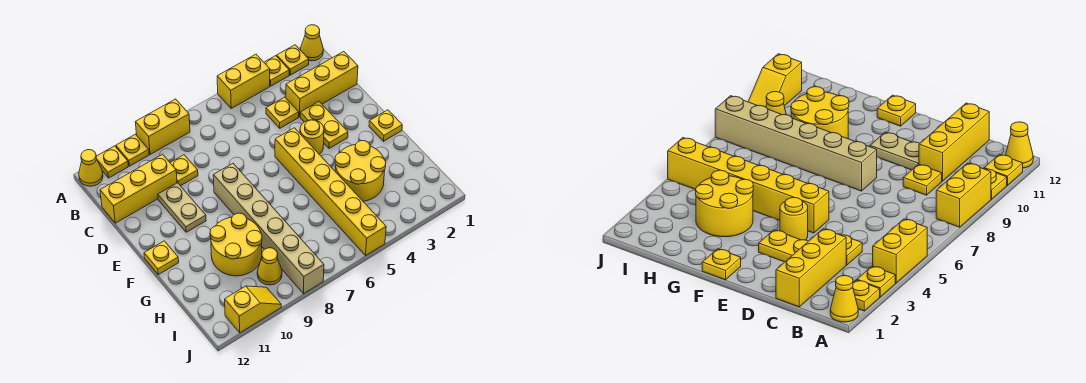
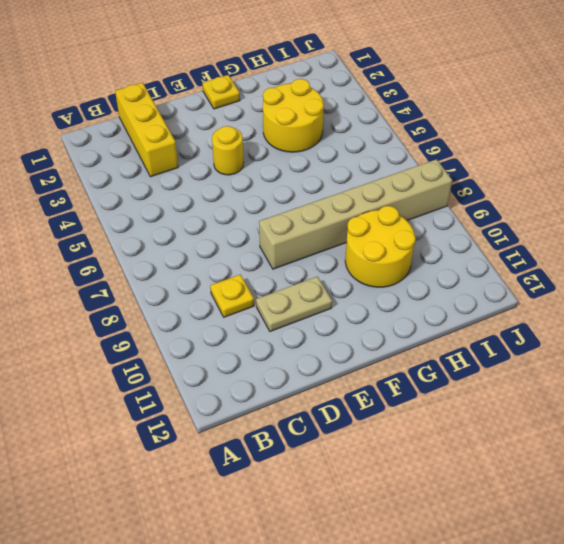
none -> yellow cone A1 level 1
none -> yellow plate A2 level 1
none -> yellow plate A3 level 1

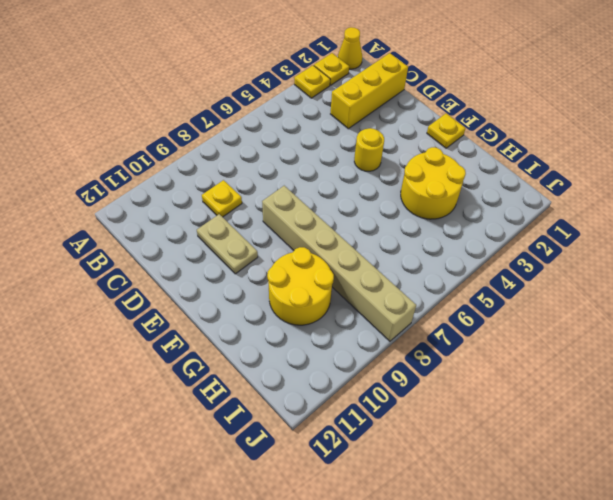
none -> yellow brick A4:A5 level 1
none -> yellow brick A8:A9 level 1
none -> yellow plate A10 level 1

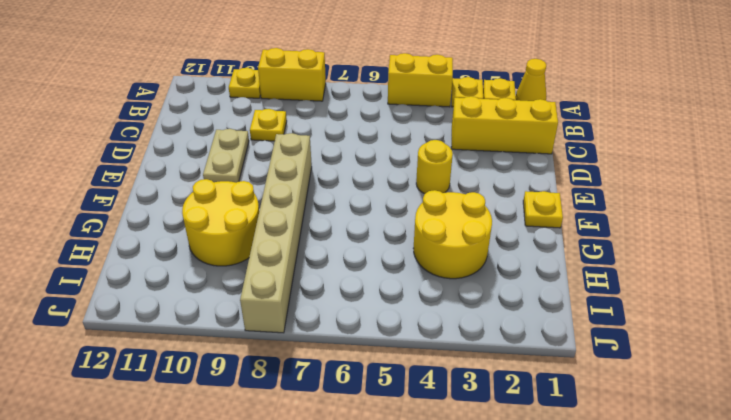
none -> yellow plate A11 level 1
none -> yellow cone A12 level 1
none -> yellow plate C4 level 1

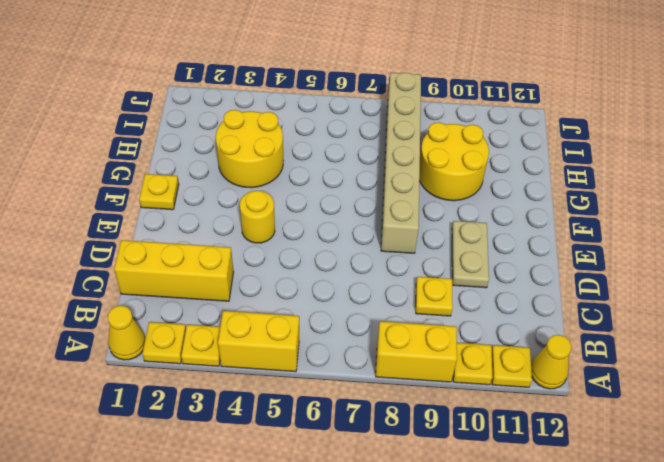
none -> yellow plate C4 level 1
none -> yellow brick C10:C12 level 1
none -> yellow plate D3:E3 level 1

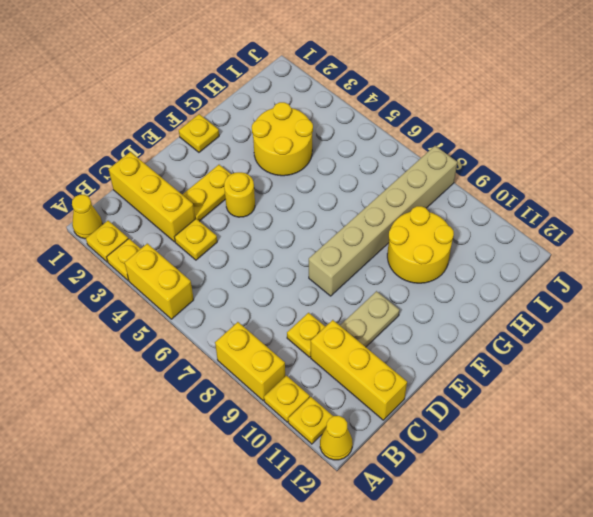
none -> yellow brick E5:J5 level 1
none -> yellow plate F12 level 1
none -> yellow cone I9 level 1

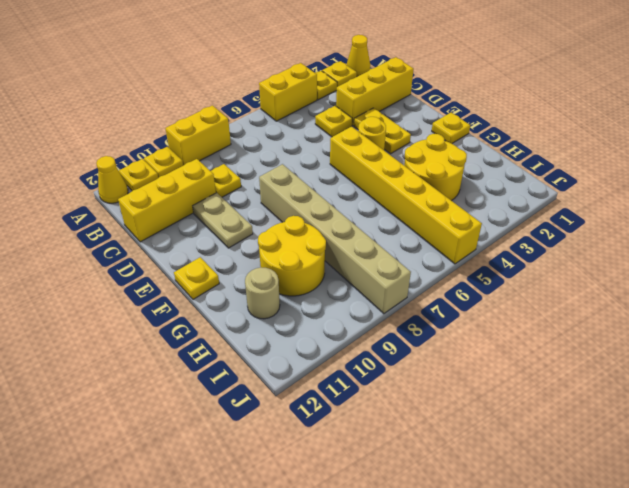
tan round brick H11 level 1 -> none
none -> yellow cone I9 level 1
none -> yellow slope J10:J11 level 1 top 11

